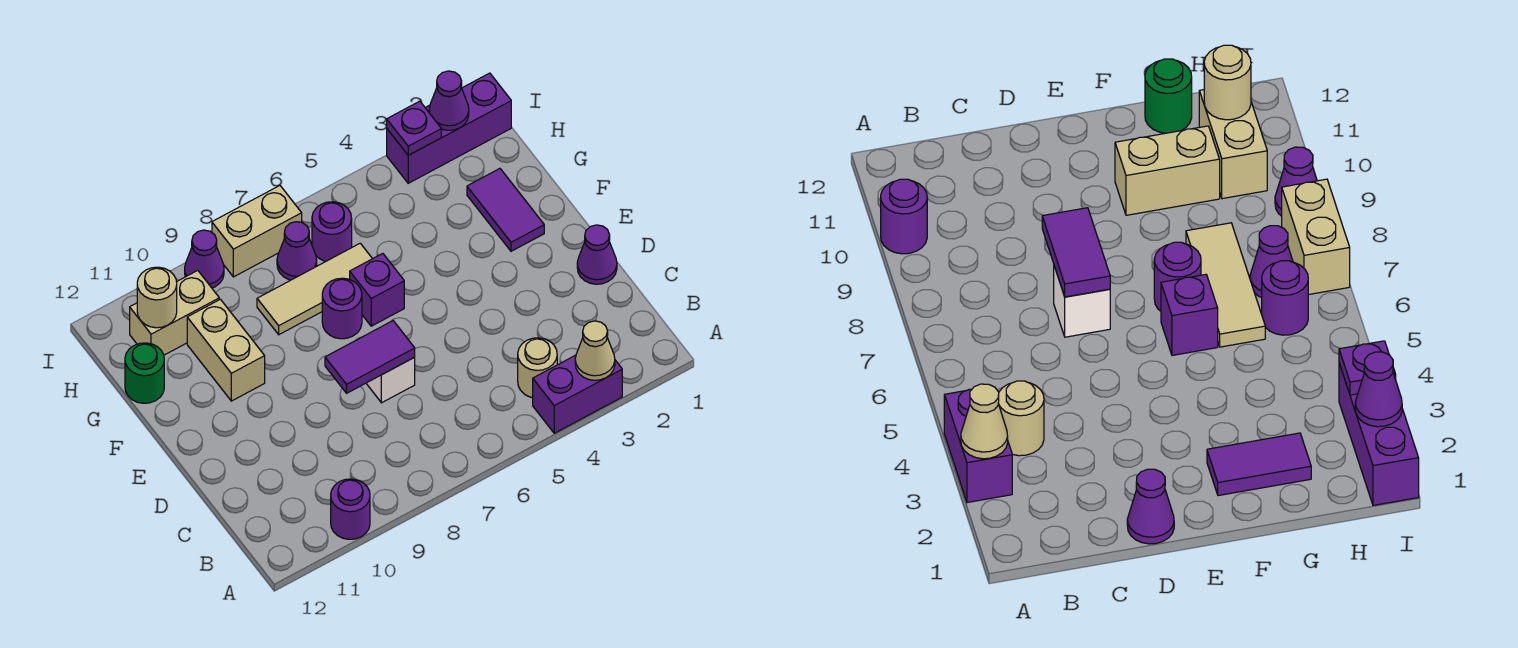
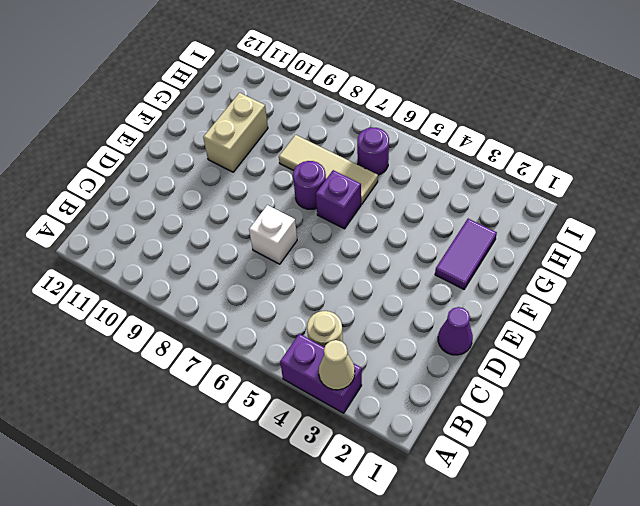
none -> purple round brick A10 level 1
none -> green round brick G12 level 1
none -> purple cone H7 level 1

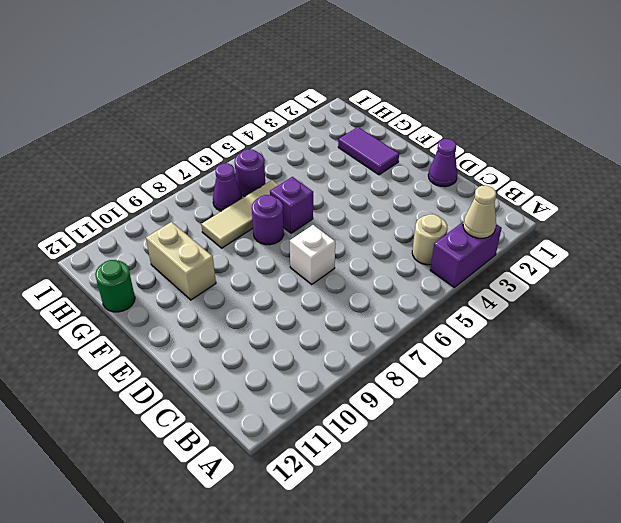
none -> purple round brick A10 level 1
none -> tan brick H10:H11 level 1
none -> purple brick I1:I3 level 1

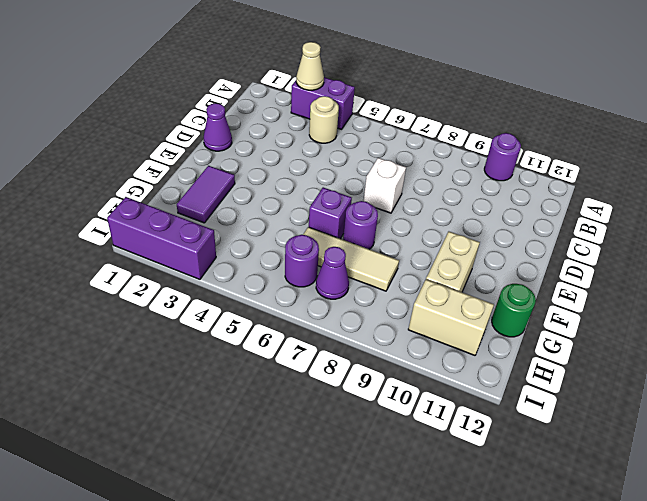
none -> tan brick I7:I8 level 1
none -> purple cone I9 level 1
none -> purple tile D7:D8 level 2

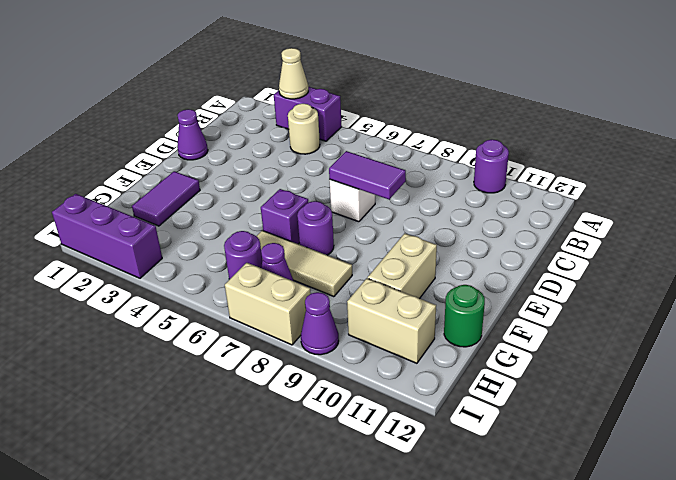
none -> tan round brick H11 level 2
none -> purple cone I2 level 2
none -> purple plate I3 level 2

